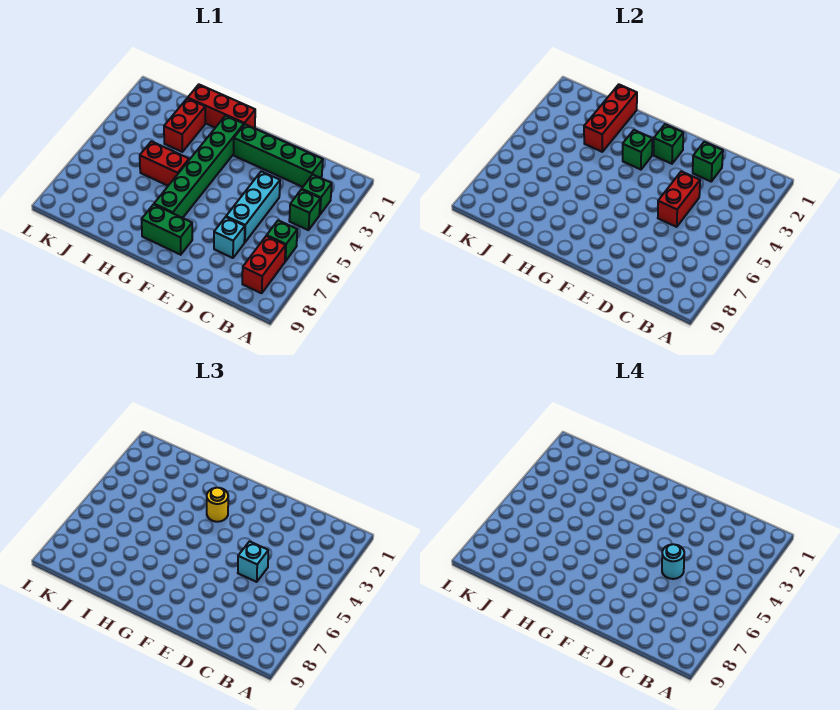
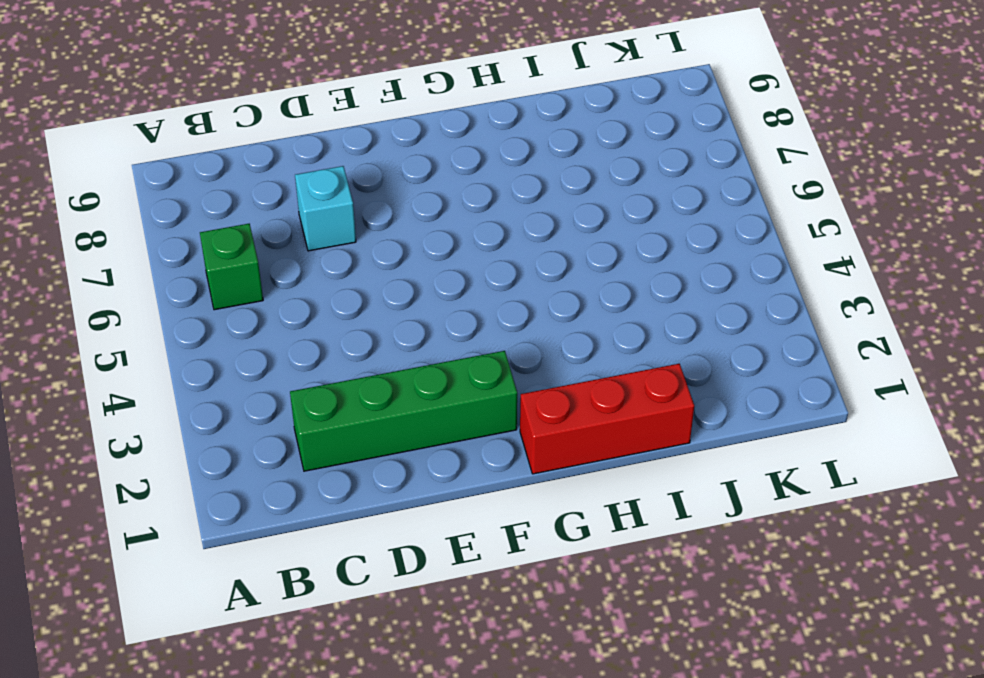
none -> green brick B3 level 1
none -> green brick B4 level 1
none -> red brick B7:B8 level 1

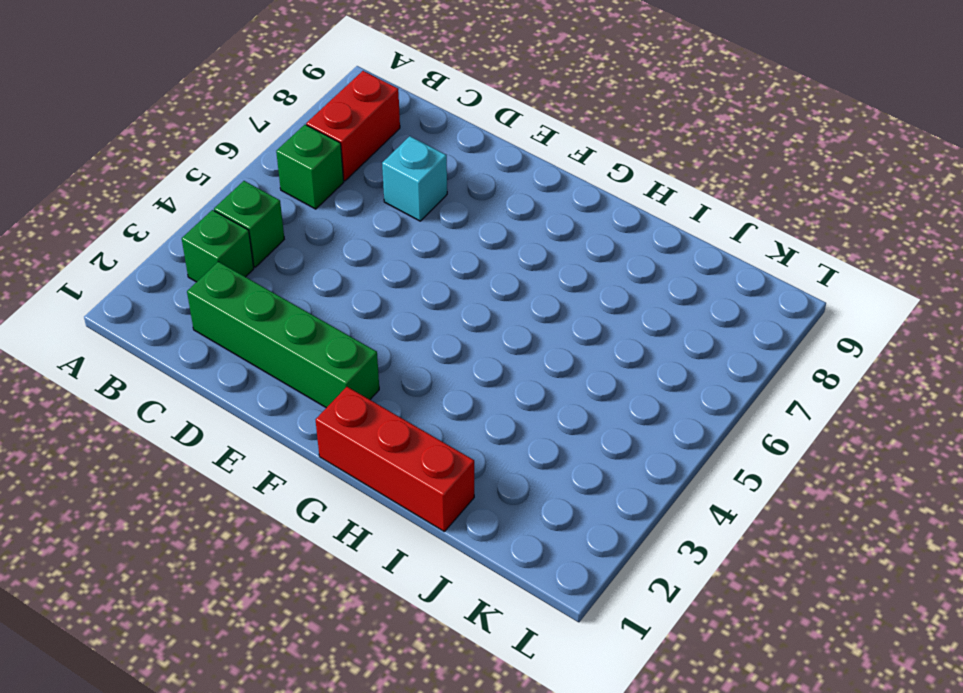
none -> cyan brick D4:D6 level 1
none -> green brick F8:G8 level 1
none -> green brick G2:G7 level 1

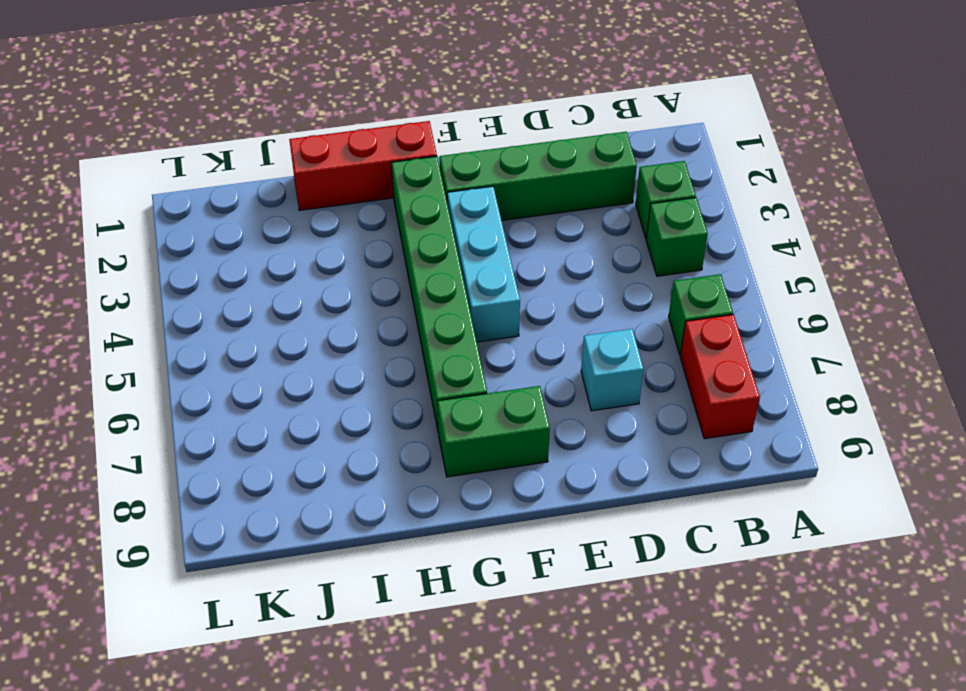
cyan brick F3:F5 level 1 -> cyan brick D4:D6 level 1
none -> red brick H5:I5 level 1
none -> red brick I2:I3 level 1
none -> green brick D2 level 2

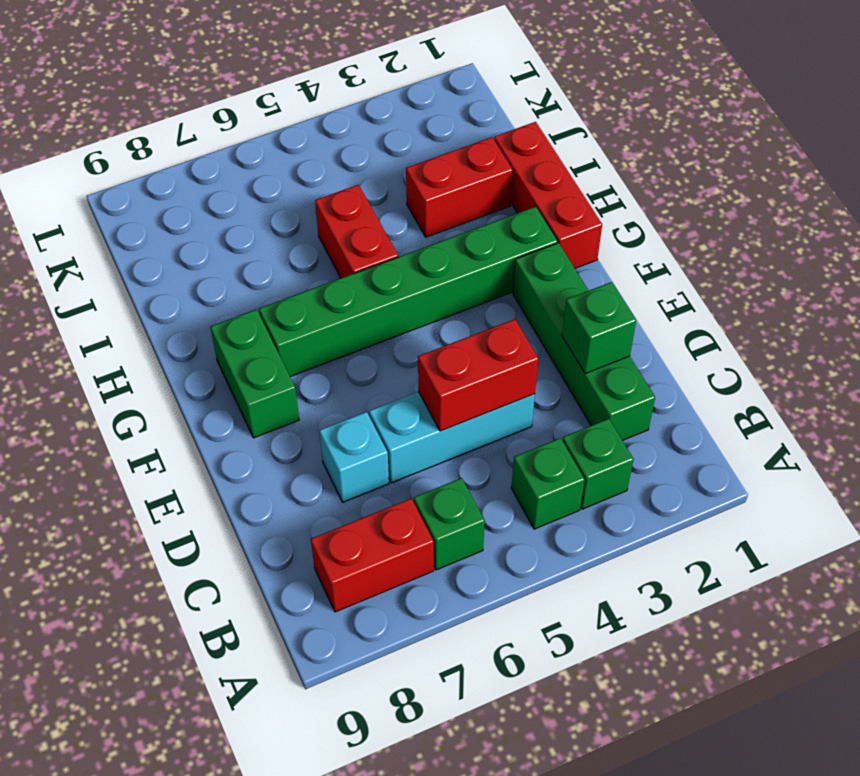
none -> green brick F2 level 2
none -> green brick G3 level 2
none -> red brick I1:I3 level 2

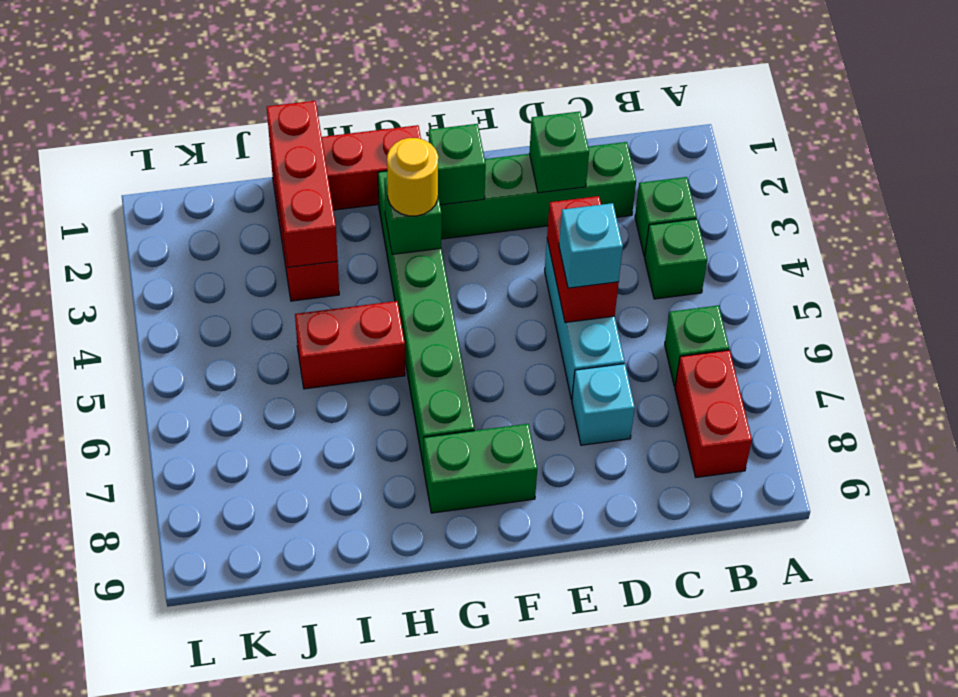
none -> cyan round brick D5 level 4

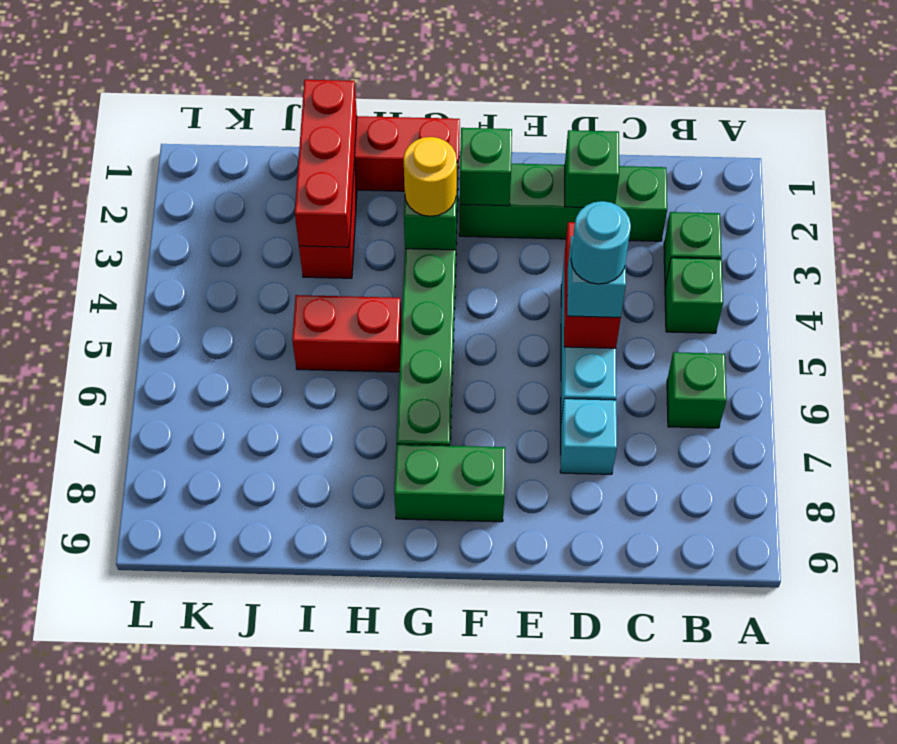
none -> red brick B7:B8 level 1

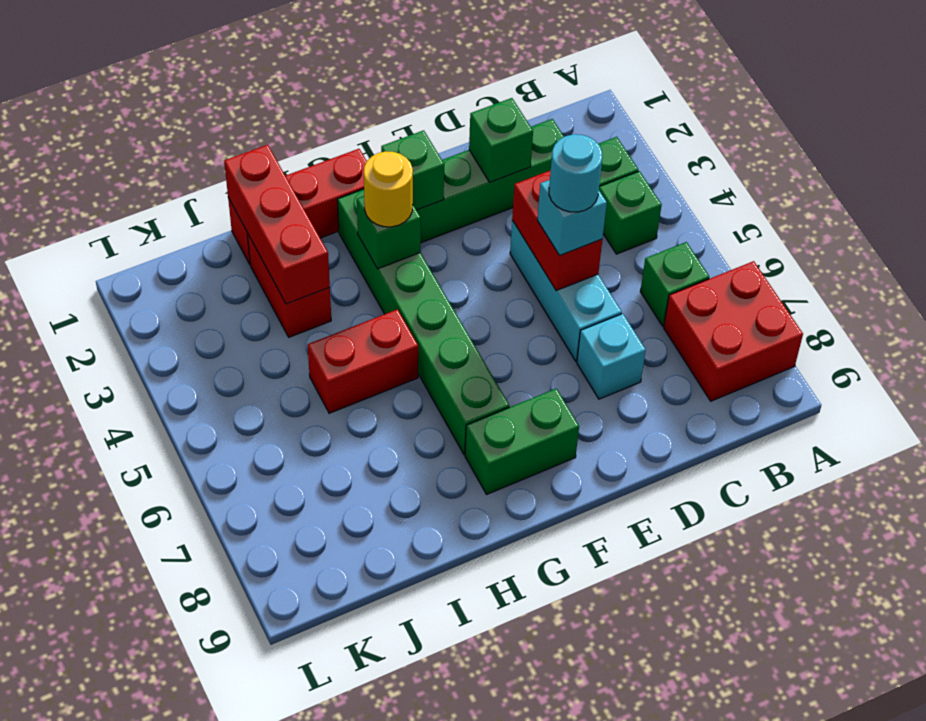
red brick A7:B8 level 1 -> red brick B7:B8 level 1

